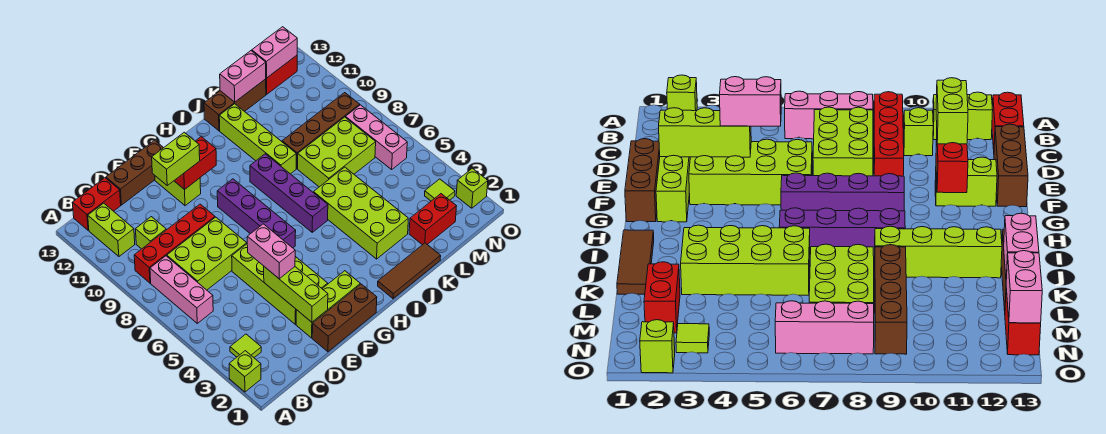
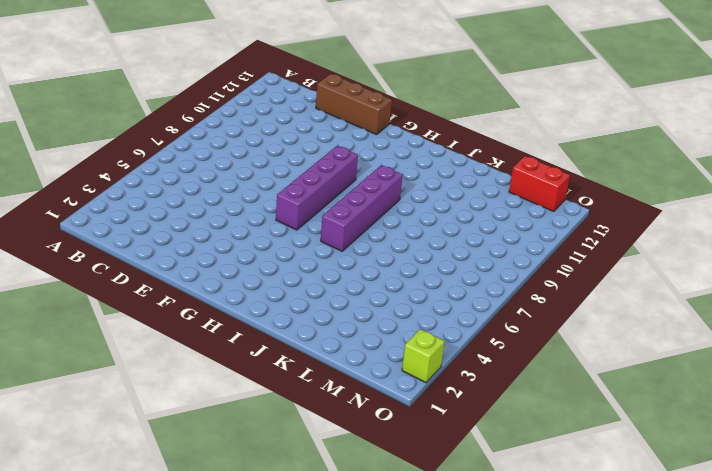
none -> lime brick A2 level 1
none -> lime tile B3 level 1
none -> pink brick B6:B8 level 1
none -> red brick B9:E9 level 1

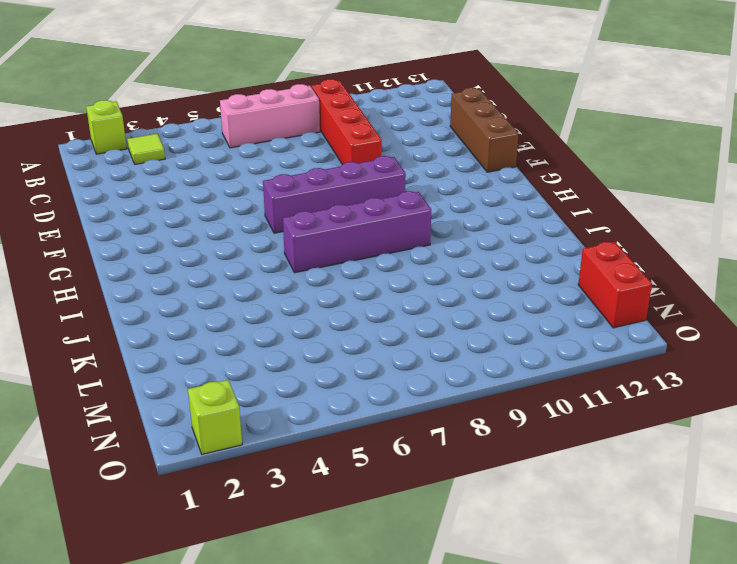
none -> lime brick B11:B12 level 1
none -> red brick B13:C13 level 1
none -> lime brick C7:E8 level 1
none -> lime brick C10 level 1

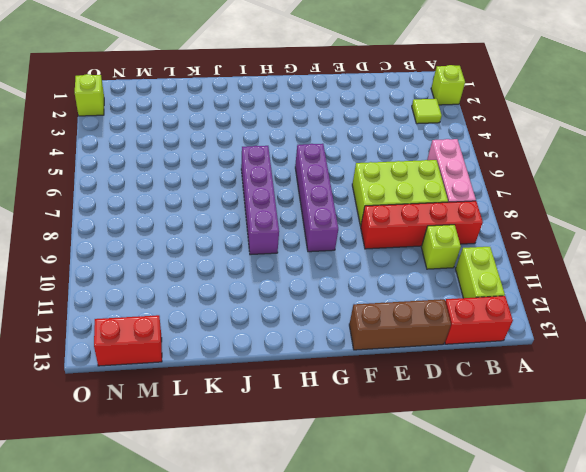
none -> brown brick E1:G1 level 1
none -> lime brick E2:G2 level 1
none -> lime brick E3:F6 level 1
none -> lime brick F11:F12 level 1

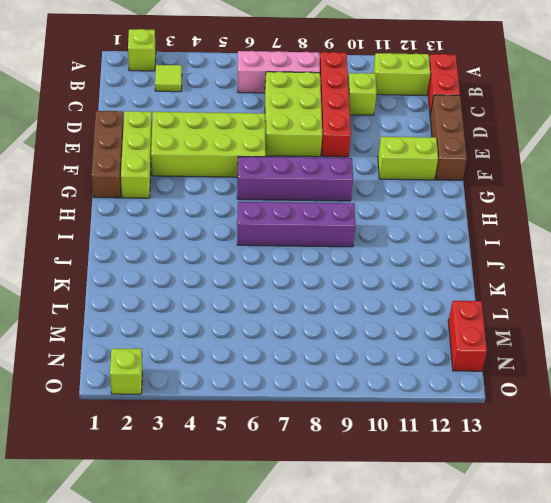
none -> brown tile I1:K1 level 1
none -> lime brick J3:K6 level 1
none -> lime brick J9:J12 level 1
none -> brown brick J13:L13 level 1

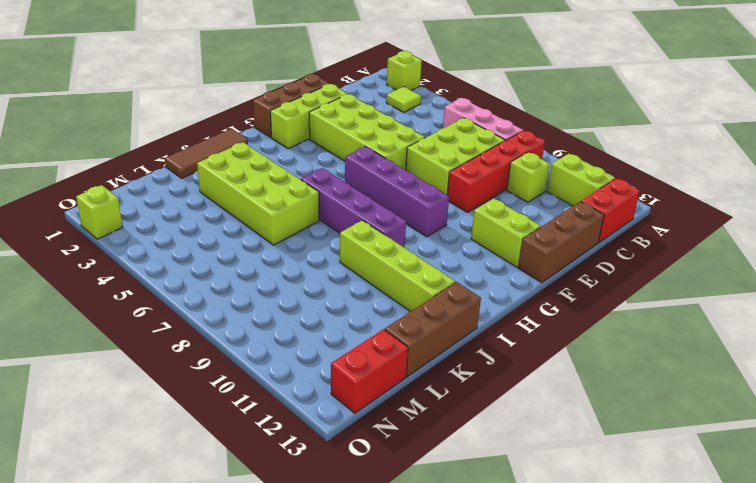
none -> lime brick K7:M8 level 1
none -> brown brick K9:N9 level 1
none -> red brick L2:M2 level 1
none -> lime tile N3 level 1

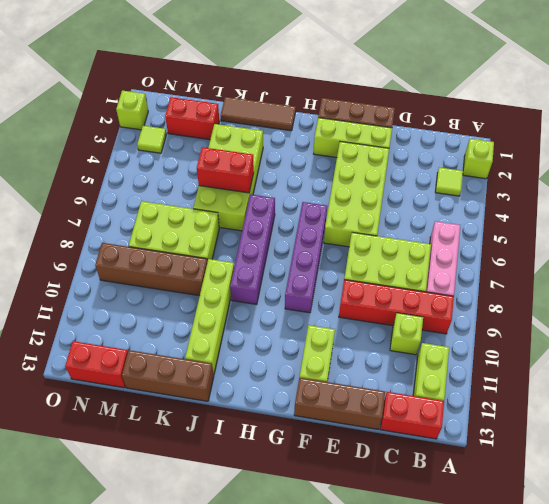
red brick J5:K5 level 2 -> red brick F11:G11 level 2
none -> pink brick N6:N8 level 1
none -> lime brick E2:E4 level 2
none -> pink brick K13:L13 level 2
none -> pink brick M13:N13 level 2

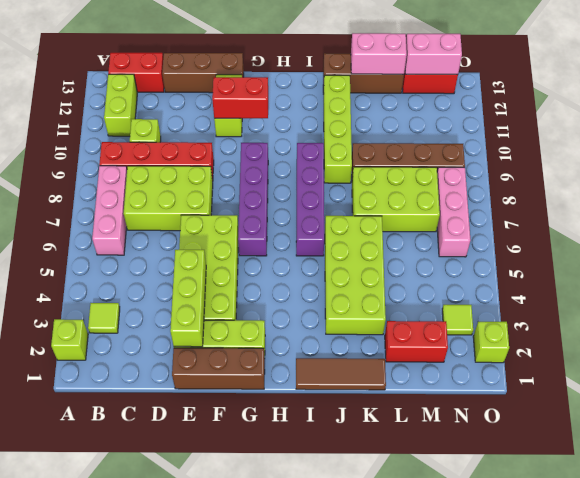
none -> pink brick E4:E5 level 3
none -> lime brick E11:F11 level 3

